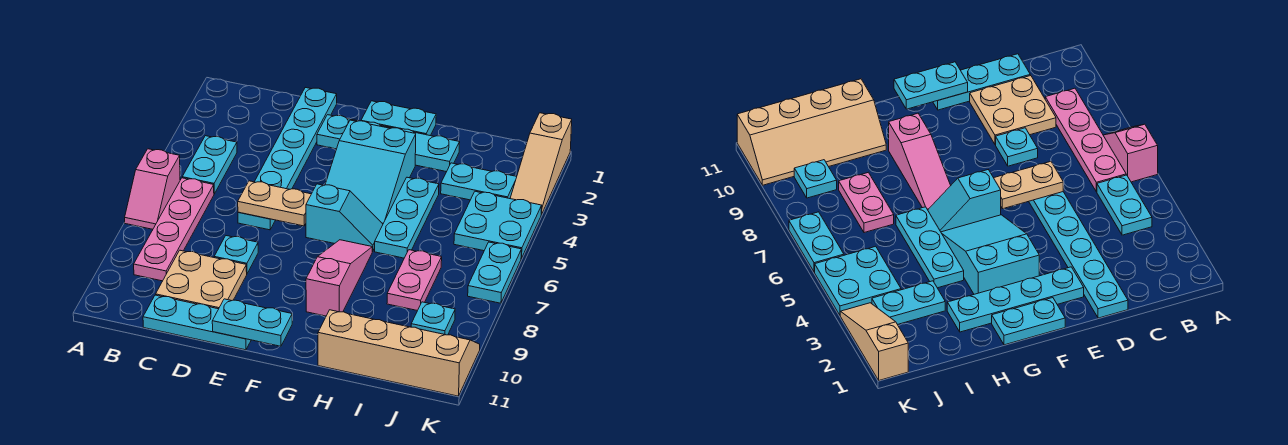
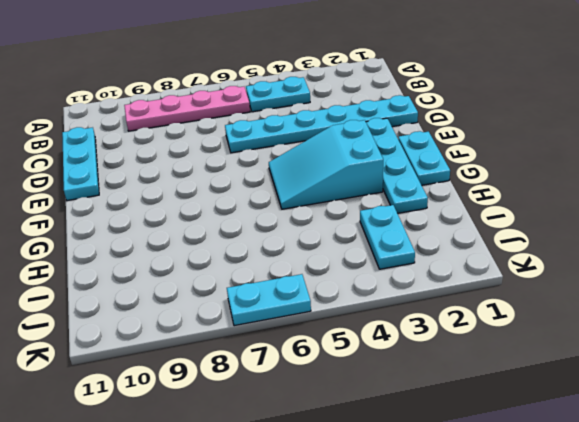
none -> pink slope A6:A7 level 1 top 6
none -> tan plate C9:D10 level 1
none -> cyan plate D8 level 1

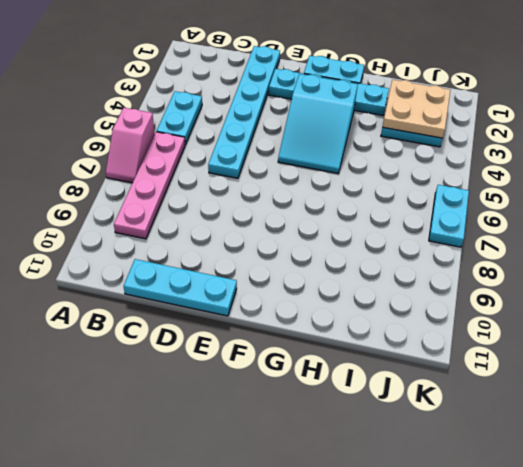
tan plate I2:J3 level 2 -> tan plate C9:D10 level 1
none -> cyan plate D8 level 1
none -> cyan slope F6:G6 level 1 top F
none -> pink slope G7:G9 level 1 top 9

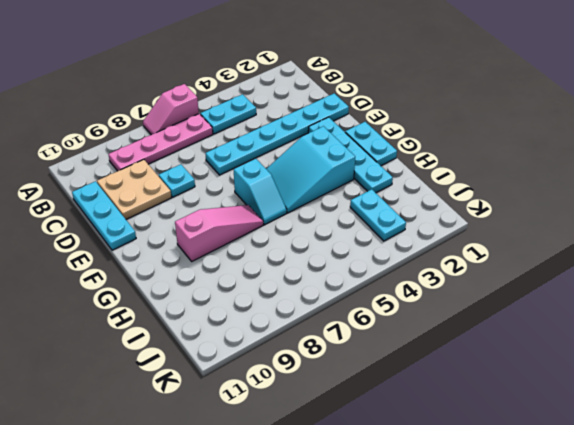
none -> cyan plate H4:H6 level 1
none -> tan slope H10:K11 level 1 top 11
none -> pink plate I7:I8 level 1

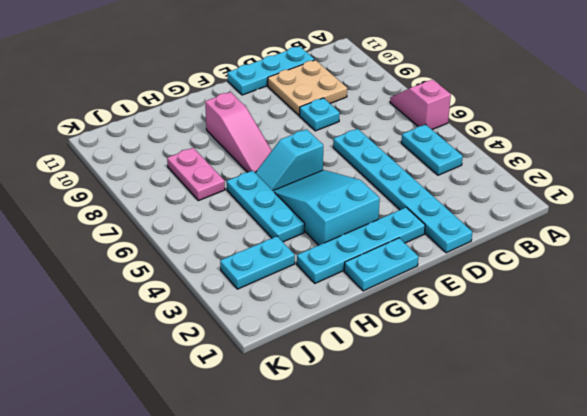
none -> pink plate B6:B9 level 1
none -> tan slope H10:K11 level 1 top 11
none -> cyan plate J4:K5 level 1

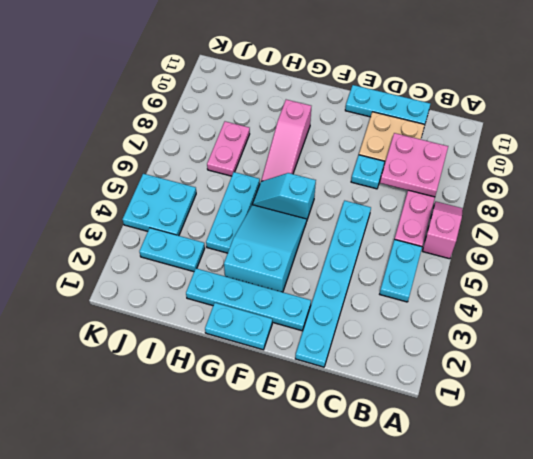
pink plate B8:C9 level 2 -> none
none -> tan slope H10:K11 level 1 top 11
none -> cyan plate J9 level 1
none -> tan slope K1:K3 level 1 top 1

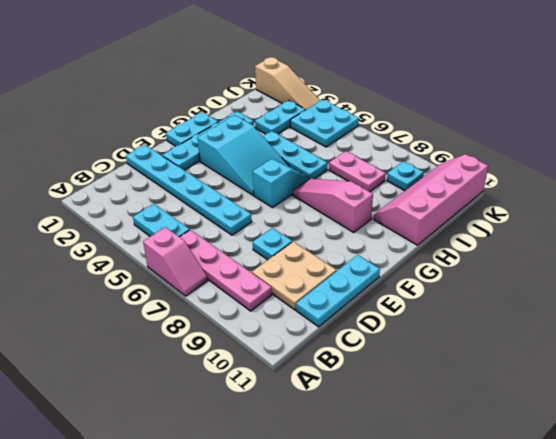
pink slope H10:K11 level 1 top 11 -> tan slope H10:K11 level 1 top 11
none -> cyan plate K6:K7 level 1
none -> tan plate D6:E6 level 2
none -> cyan plate E11:F11 level 2

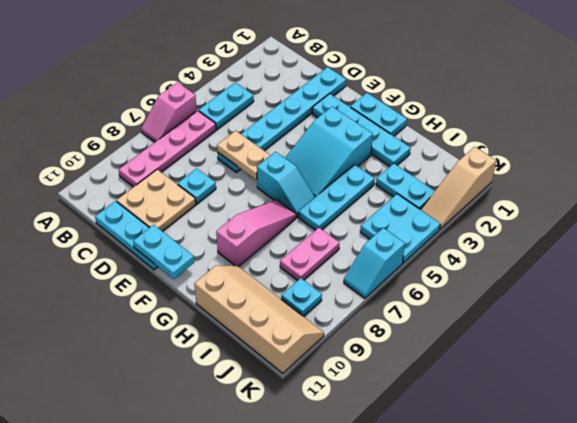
cyan slope K6:K7 level 1 top 6 -> cyan plate K6:K7 level 1

